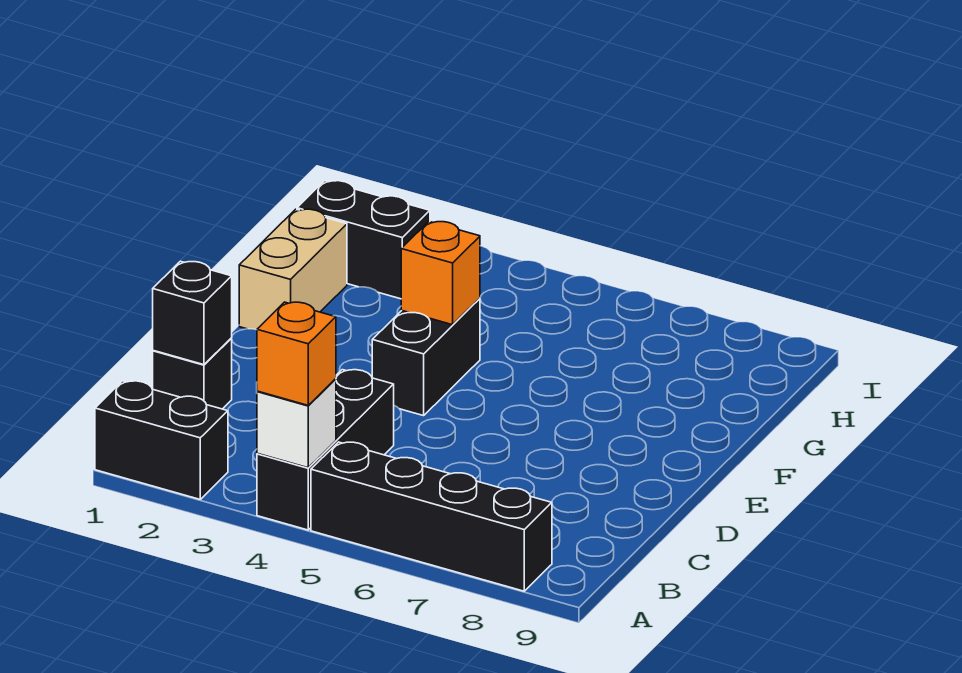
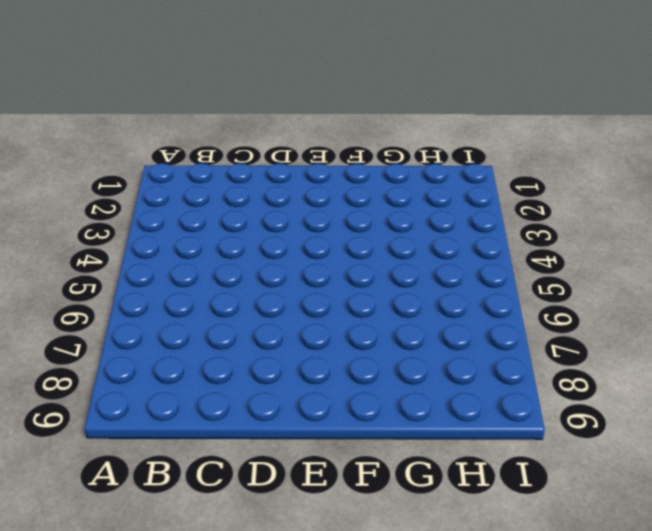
none -> black brick A1:A2 level 1
none -> black brick A4:C4 level 1

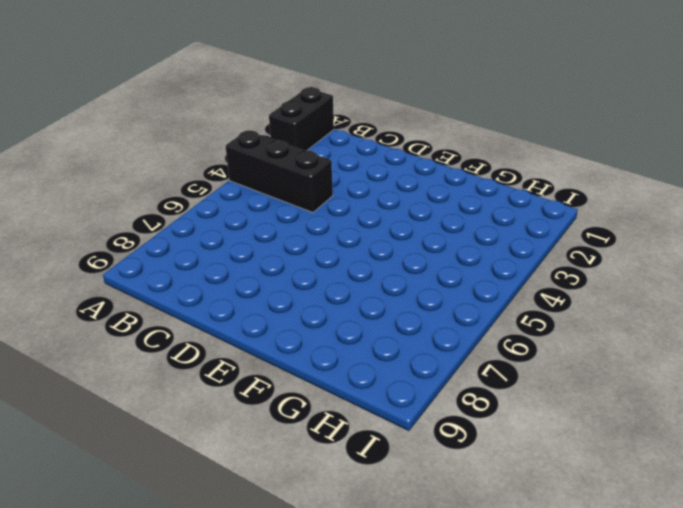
none -> black brick A5:A8 level 1
none -> black brick C1 level 1

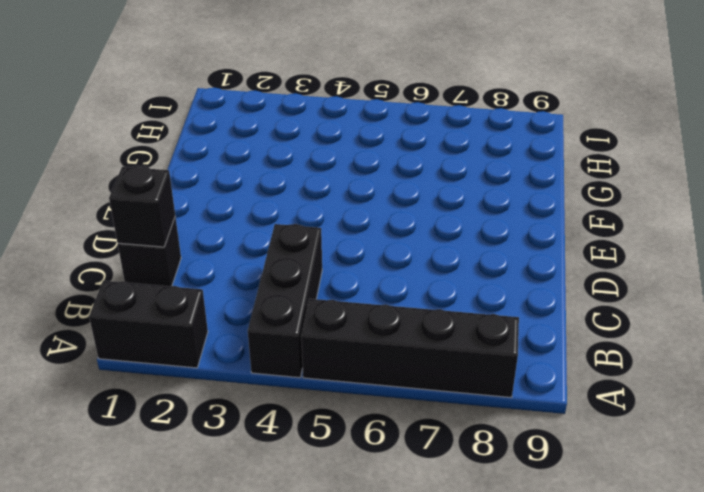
none -> black brick E4:F4 level 1
none -> tan brick F1:G1 level 1

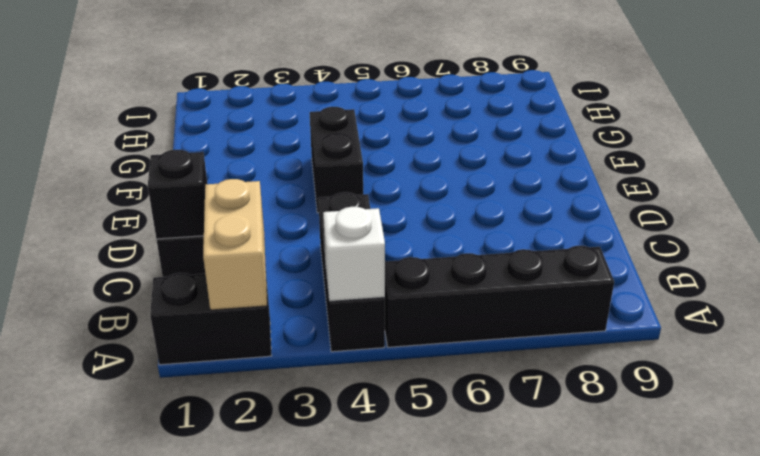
tan brick A2:B2 level 2 -> tan brick F1:G1 level 1
none -> black brick H1:H2 level 1
none -> orange brick F4 level 2

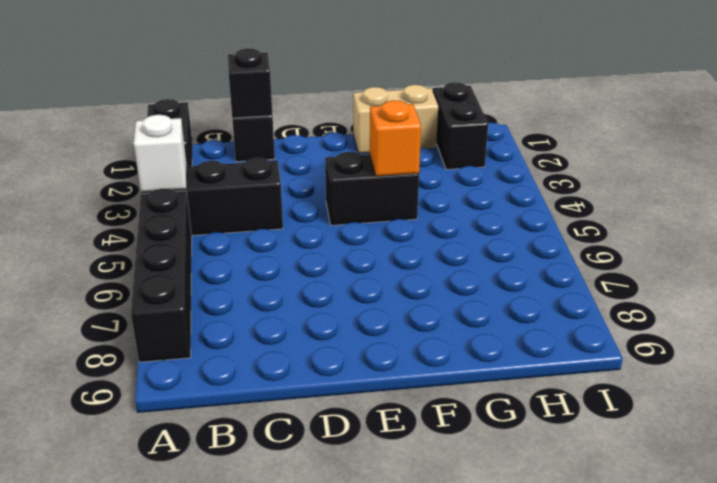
none -> orange brick A4 level 3

